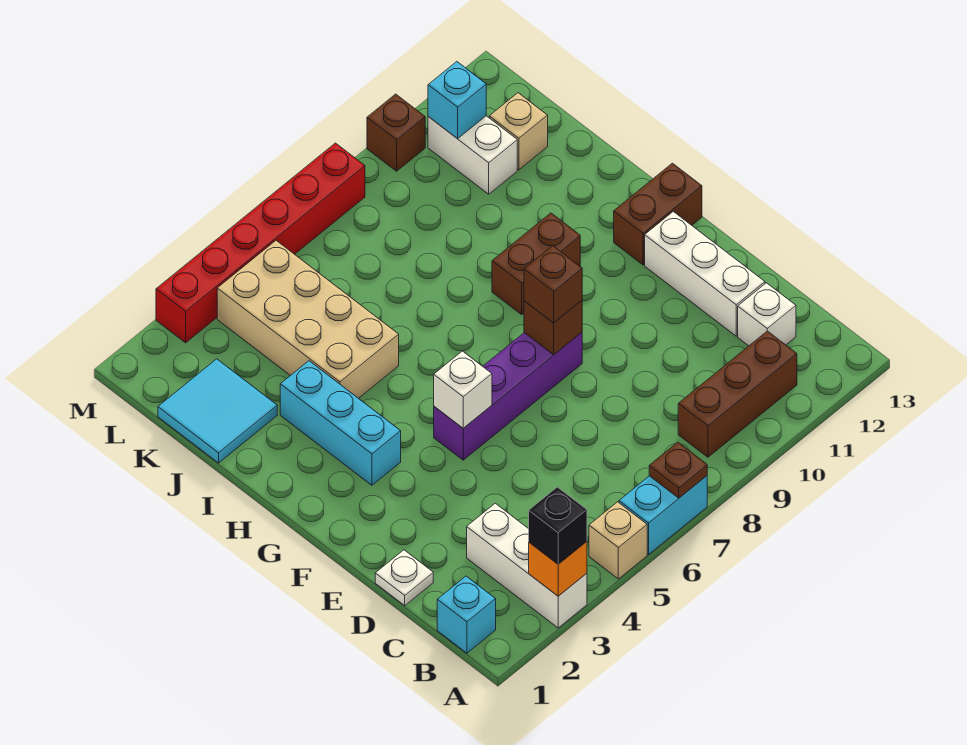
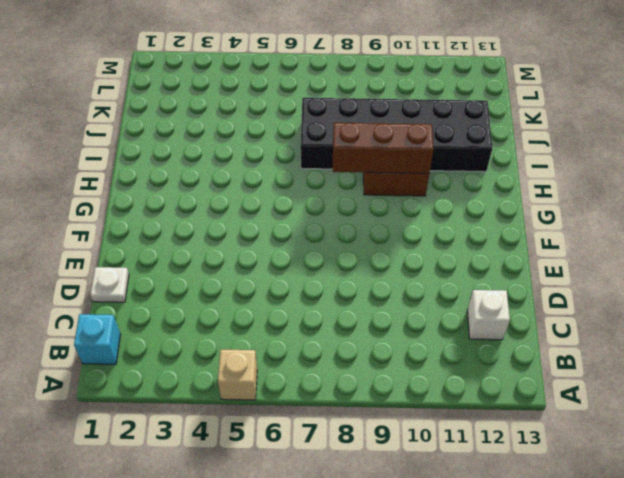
brown brick H8:H10 level 2 -> brown brick B9:B11 level 1
black brick I7:J12 level 1 -> none
none -> white brick A3:C3 level 1
none -> cyan brick A6:A7 level 1
none -> white brick D12:F12 level 1

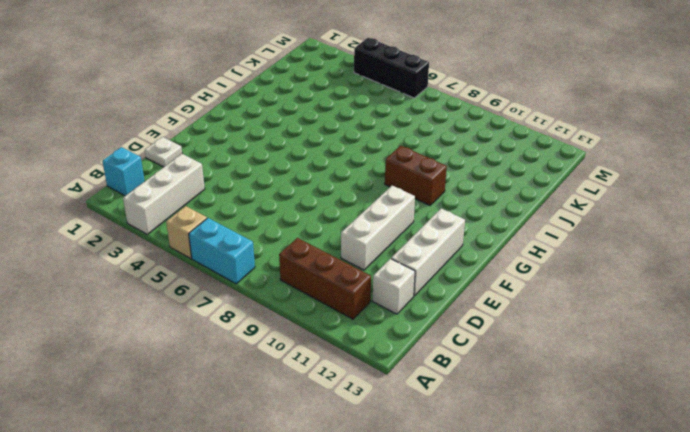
white brick D10:F10 level 1 -> none
black brick M4:M6 level 1 -> red brick M3:M8 level 1
none -> purple brick F5:F8 level 1
none -> cyan brick G3:I3 level 1
none -> brown brick G12:G13 level 1

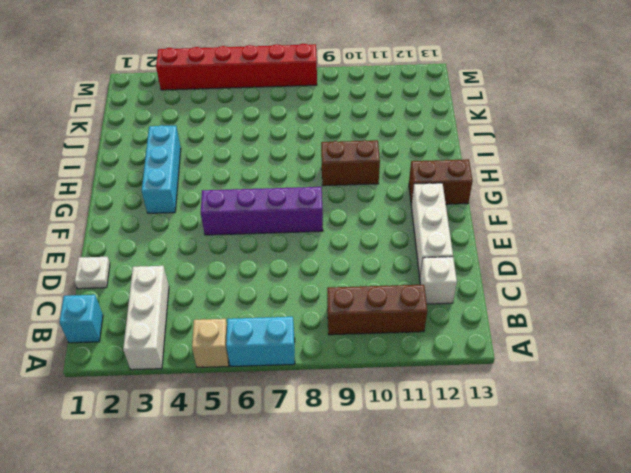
none -> tan brick I4:L5 level 1
none -> cyan tile J1:K2 level 1
none -> white brick K11:L11 level 1

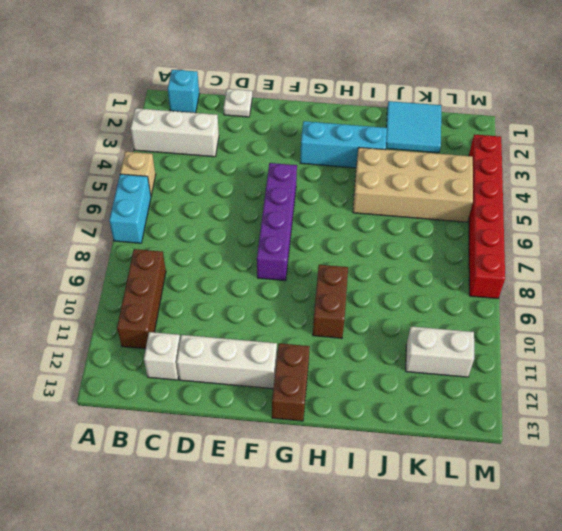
none -> tan brick K12 level 1
none -> brown brick M10 level 1
none -> orange brick A3 level 2

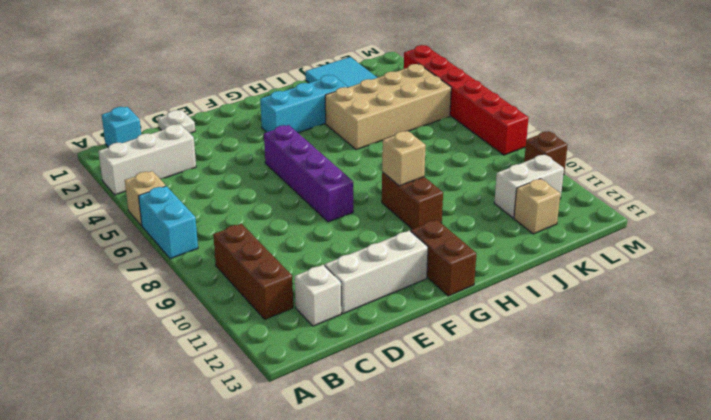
tan brick H9 level 2 -> none
none -> orange brick A3 level 2
none -> brown plate A7 level 2
none -> white brick F5 level 2

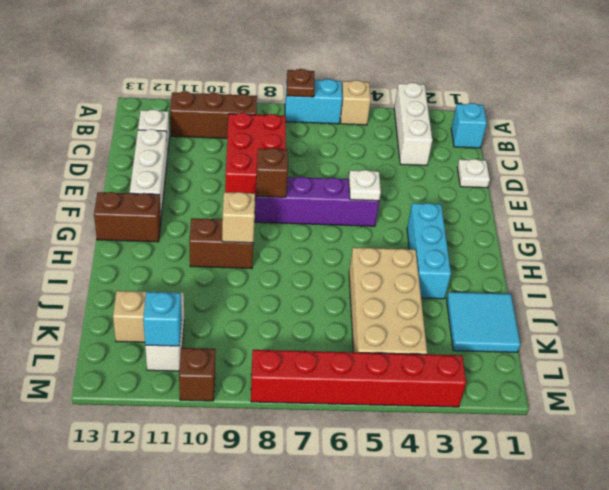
red brick C8:E9 level 1 -> none
white plate F5 level 2 -> white brick F5 level 2
tan brick H9 level 2 -> none
none -> orange brick A3 level 2
none -> black brick A3 level 3
none -> brown brick F8 level 3

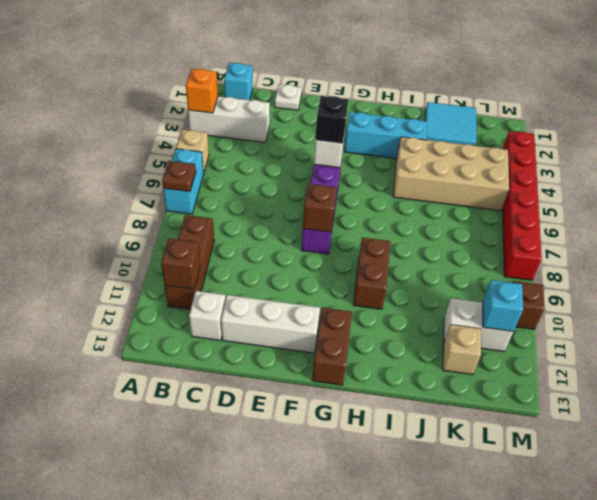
brown brick B11 level 2 -> brown brick F8 level 3
black brick F5 level 3 -> black brick A3 level 3

